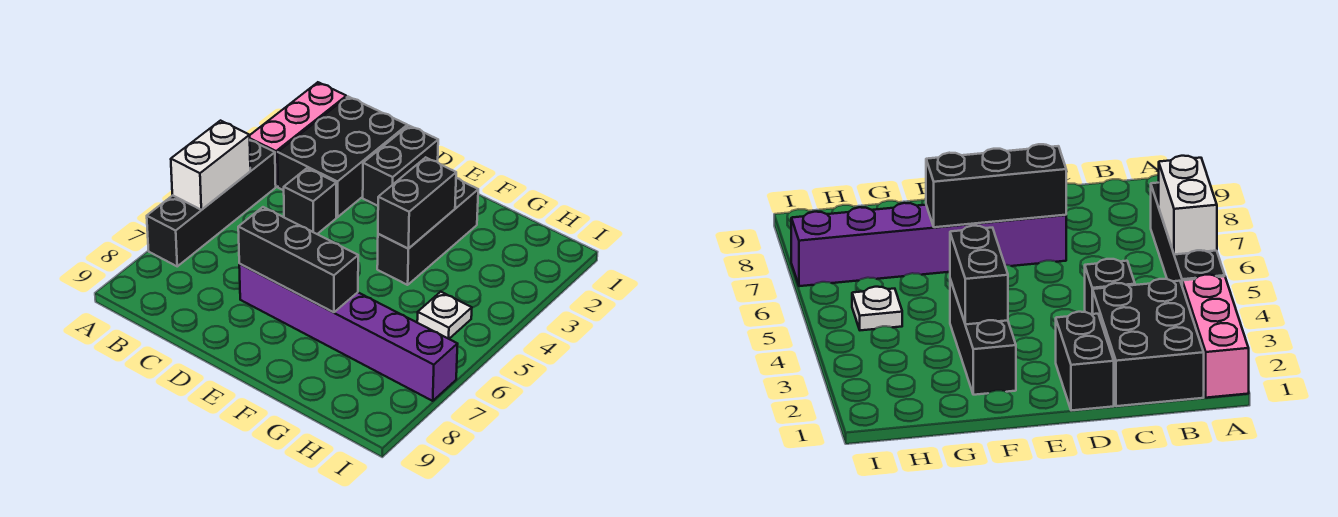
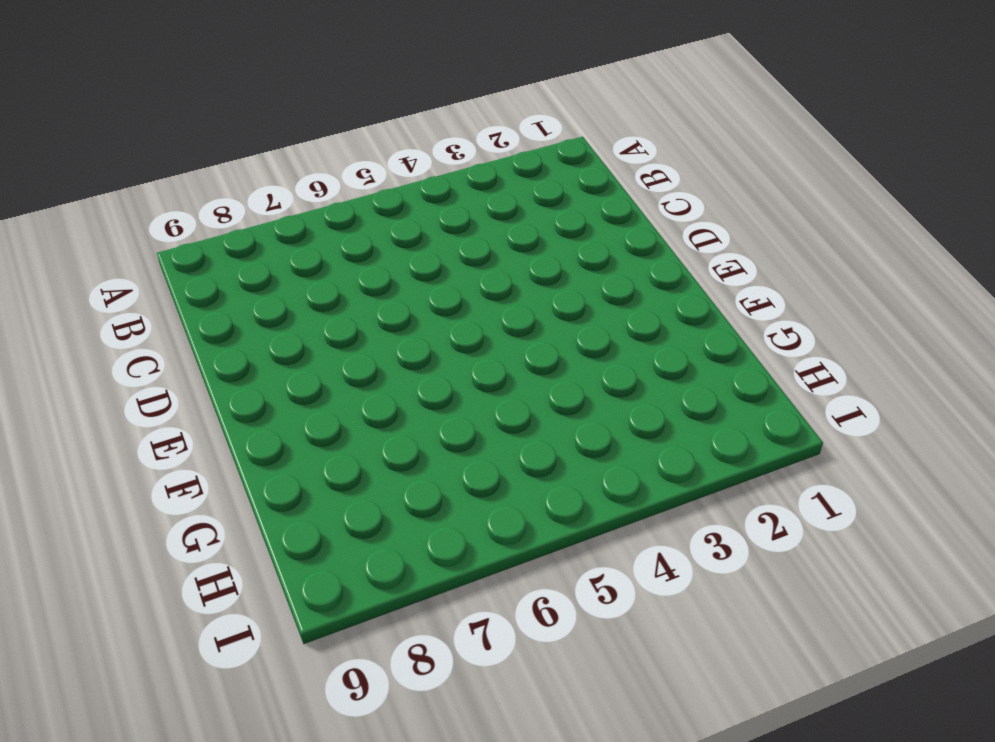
none -> pink brick A1:A3 level 1
none -> black brick A4:A7 level 1

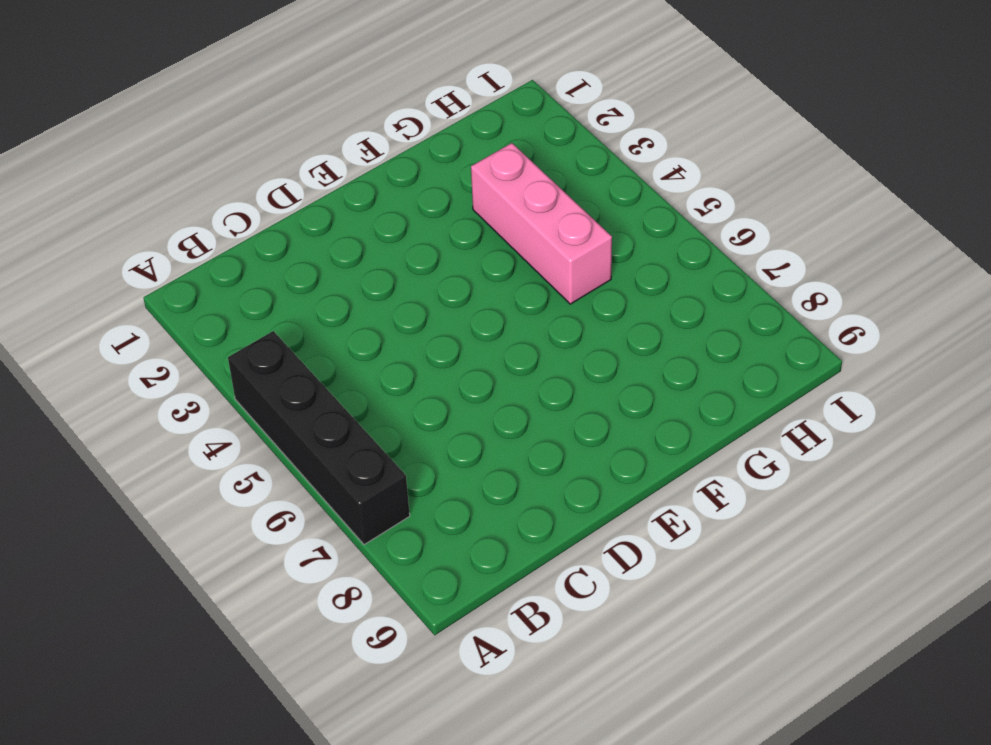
pink brick G3:G5 level 1 -> pink brick A1:A3 level 1
none -> black brick B1:C3 level 1
none -> black brick C4 level 1

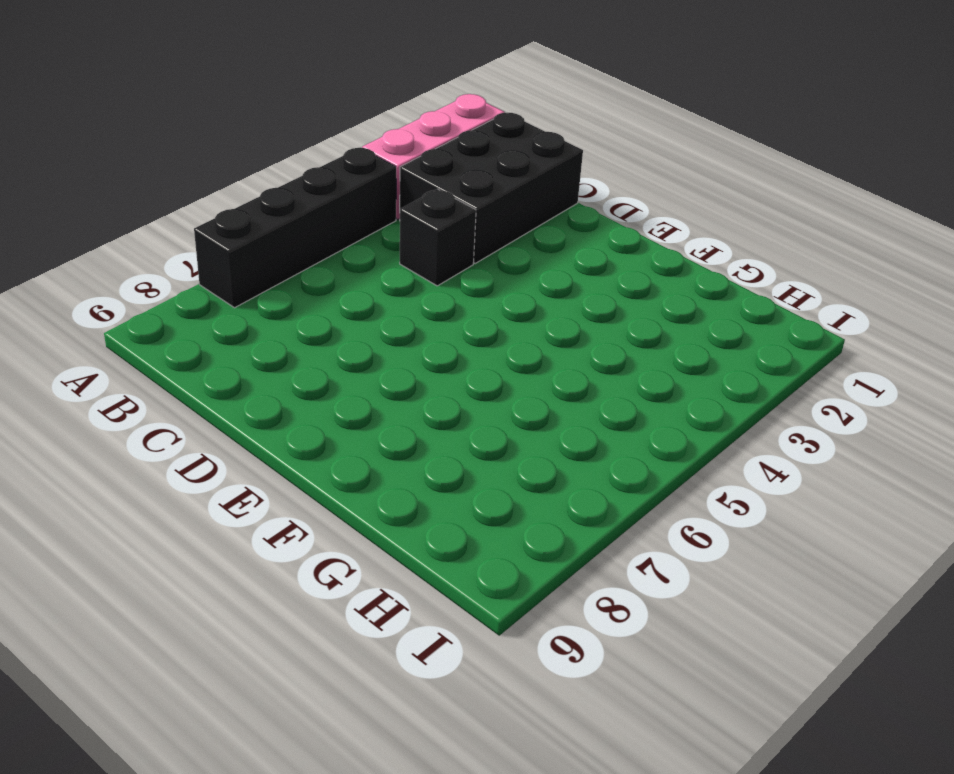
none -> black brick D1:D2 level 1
none -> purple brick D7:I7 level 1

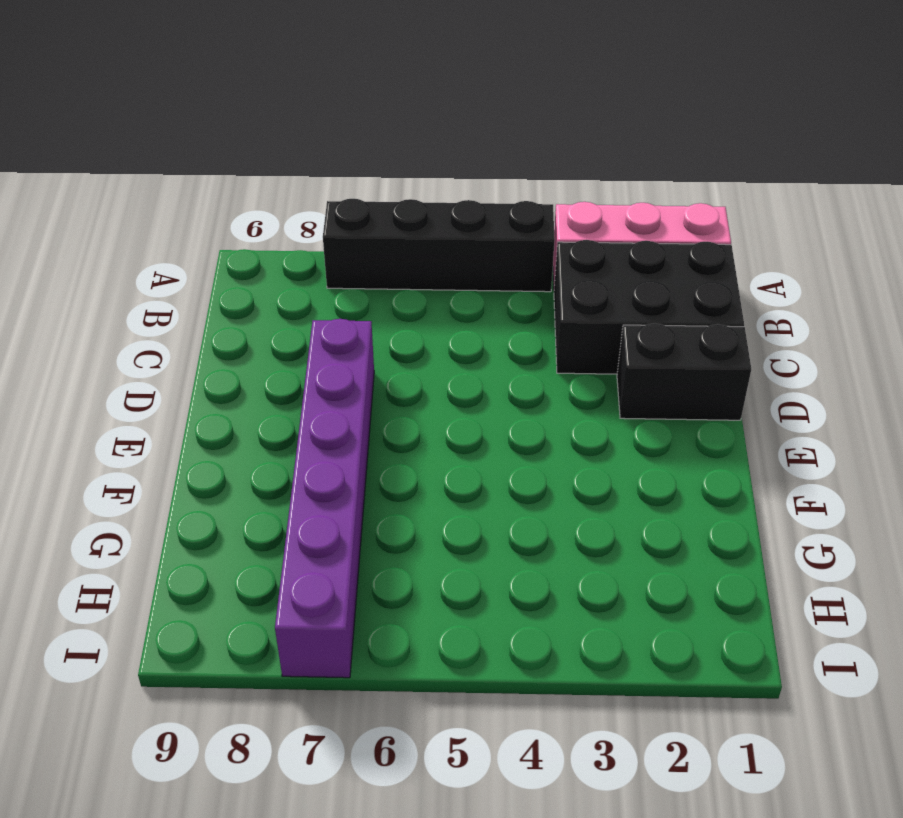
none -> black brick C4 level 1
none -> black brick F2:F4 level 1

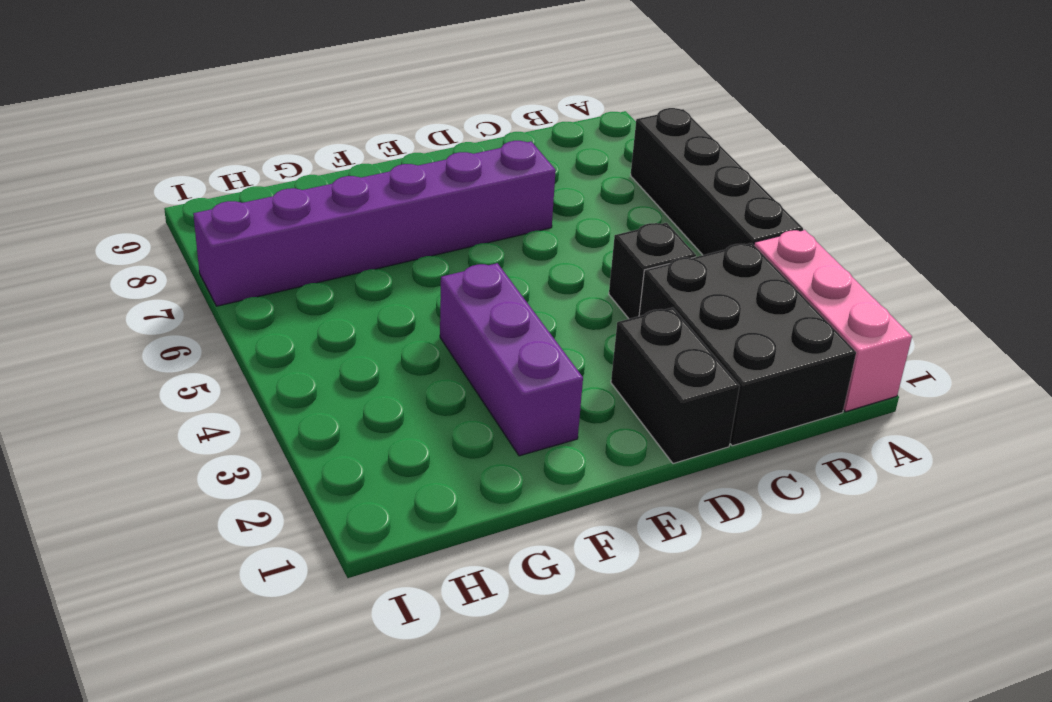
purple brick F2:F4 level 1 -> black brick F2:F4 level 1
none -> white plate H5 level 1
none -> white brick A5:A6 level 2

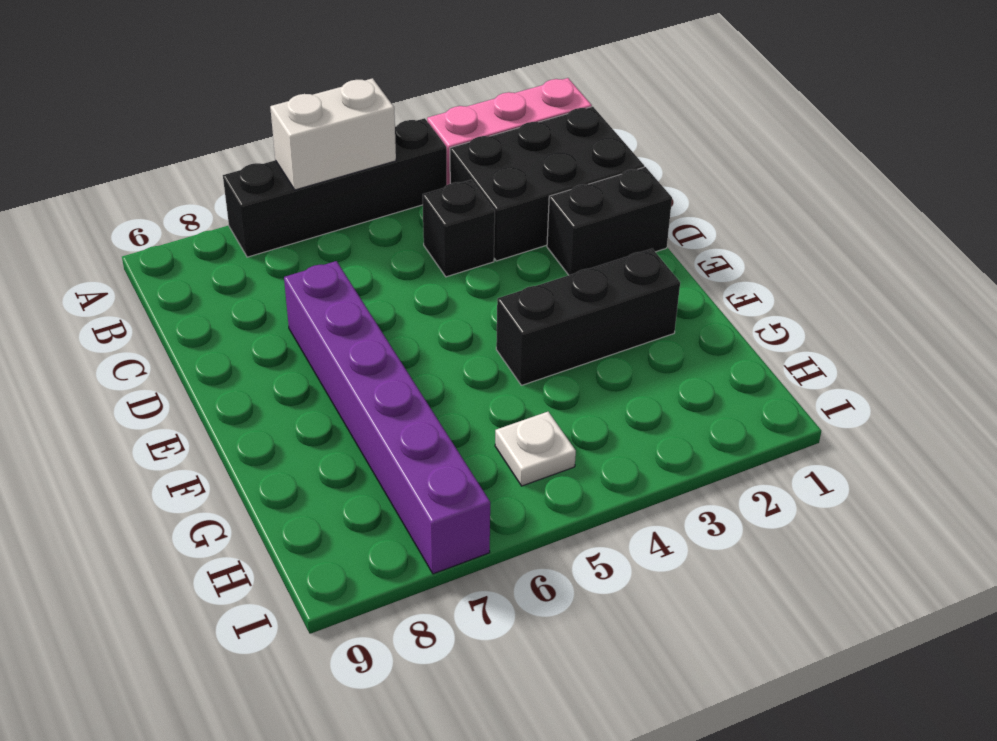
none -> black brick D7:F7 level 2
none -> black brick F3:F4 level 2

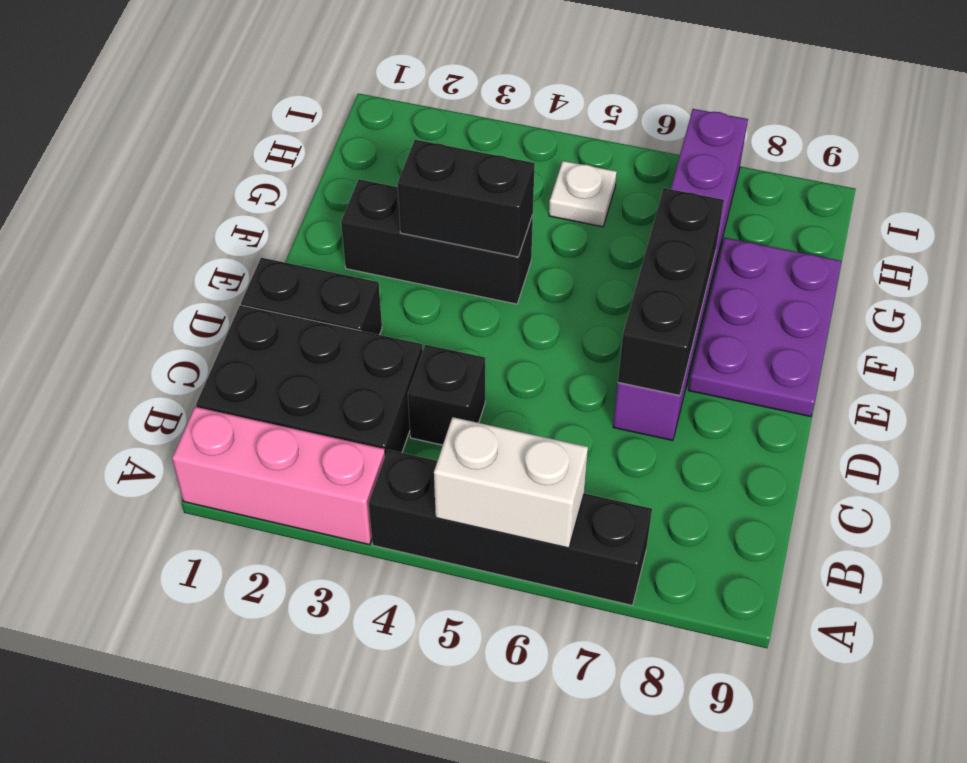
purple plate E8:G9 level 1 -> none

